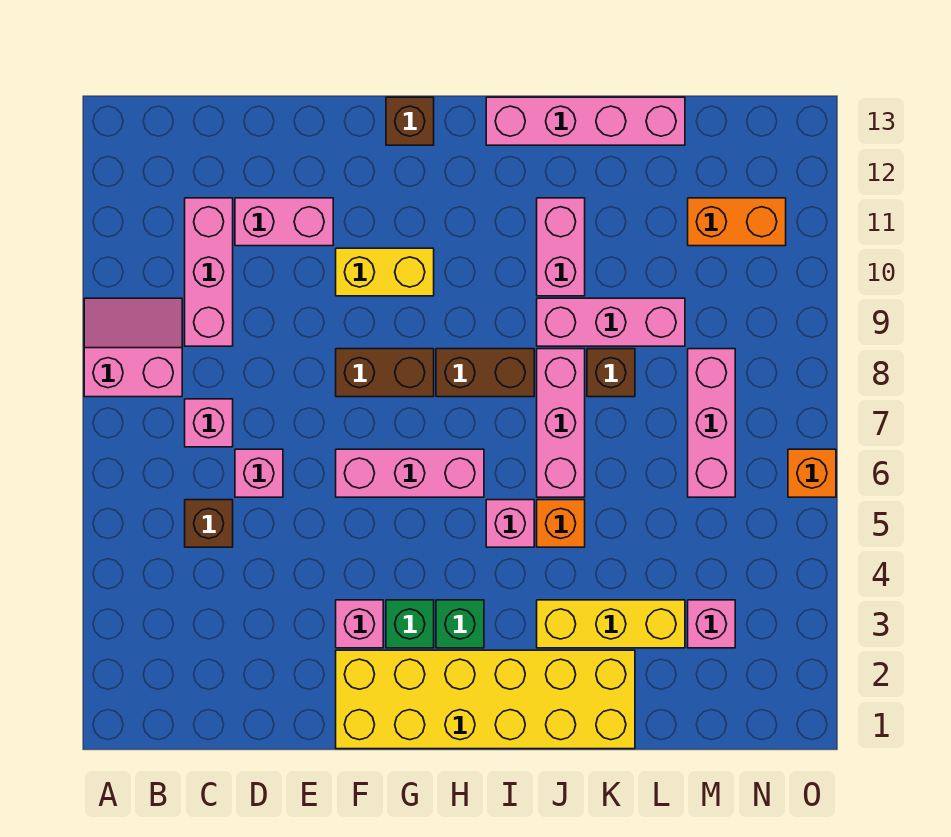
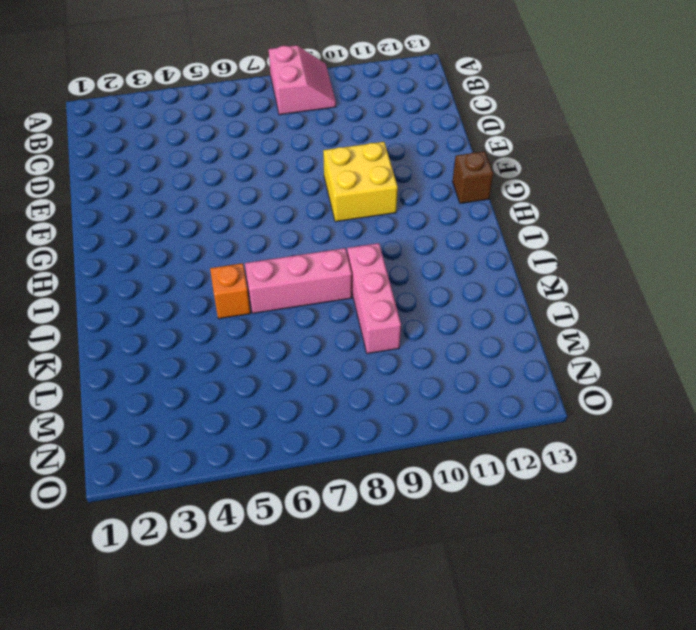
yellow brick F9:G10 level 1 -> yellow brick F10:G10 level 1
none -> brown brick C5 level 1
none -> pink brick C7 level 1
none -> pink brick C9:C11 level 1

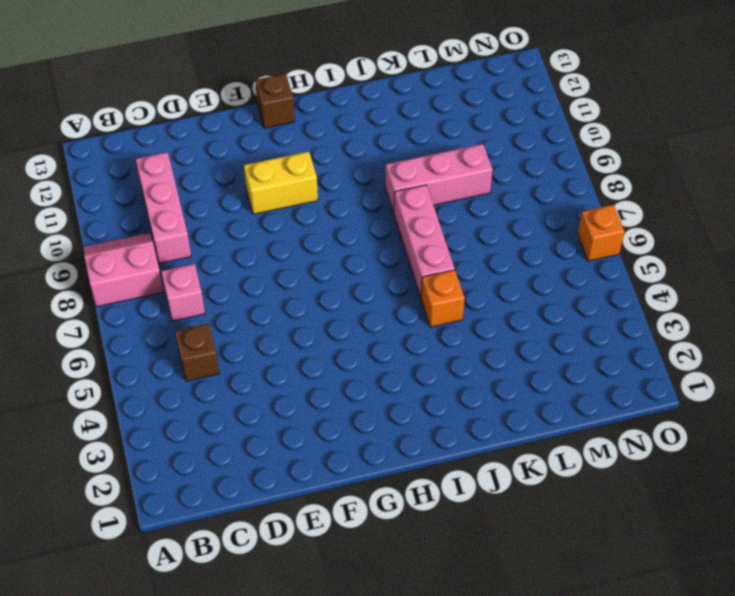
none -> pink brick D6 level 1
none -> pink brick D11:E11 level 1
none -> yellow brick F1:K2 level 1

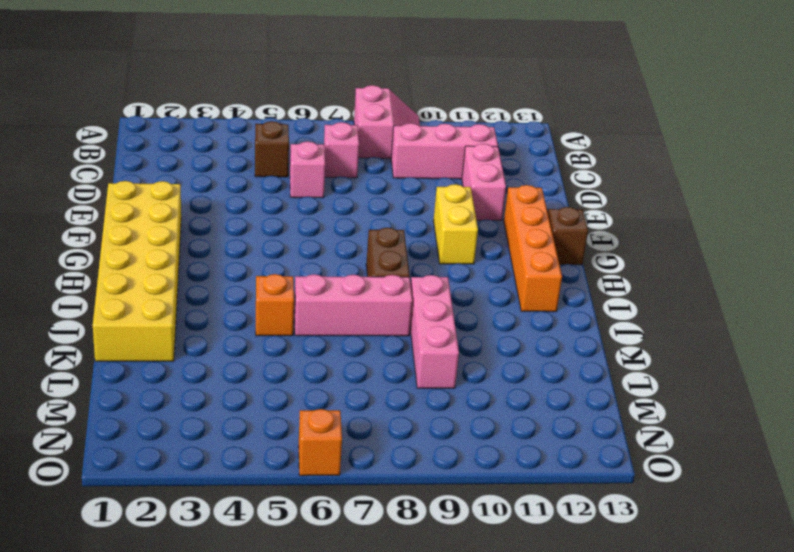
orange brick F12:I12 level 1 -> none
none -> pink brick F3 level 1
none -> pink brick F6:H6 level 1
none -> brown brick F8:G8 level 1

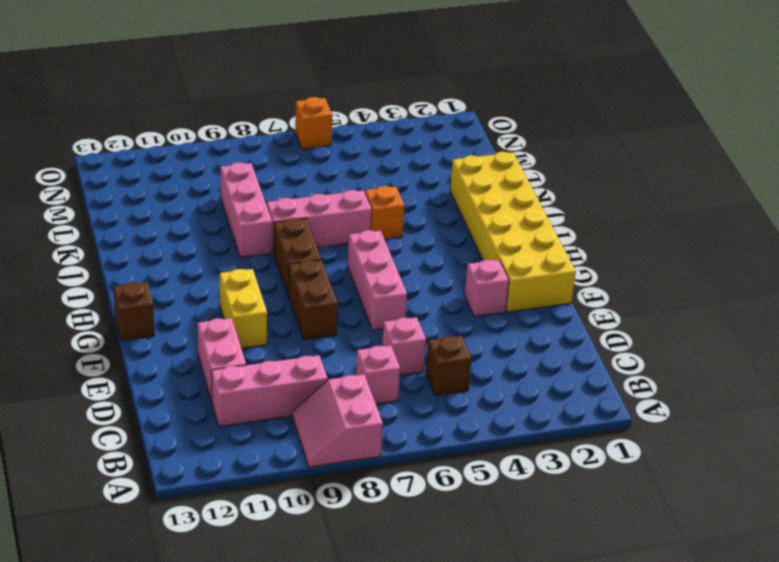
none -> green brick G3 level 1
none -> green brick H3 level 1
none -> pink brick I5 level 1

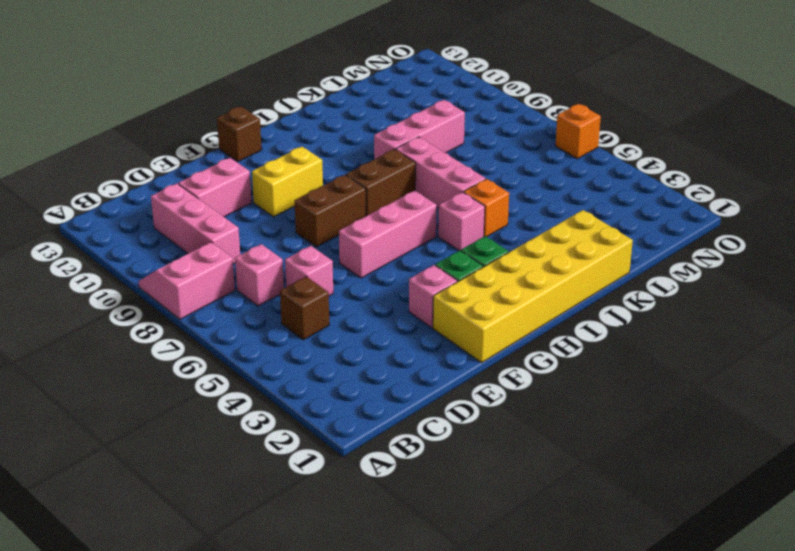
none -> pink brick I13:L13 level 1
none -> yellow brick J3:L3 level 1
none -> pink brick J10:J11 level 1

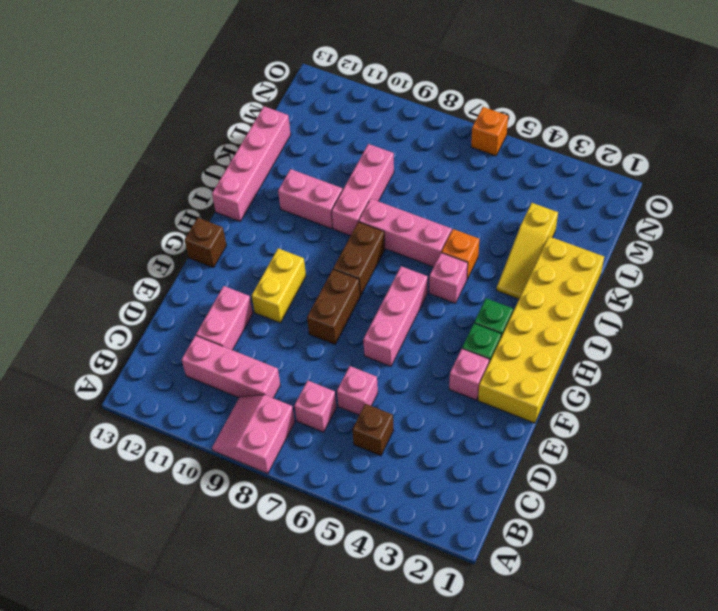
yellow slope J3:L3 level 1 top L -> yellow brick J3:L3 level 1
none -> brown brick K8 level 1
none -> pink brick M3 level 1
none -> pink brick M6:M8 level 1

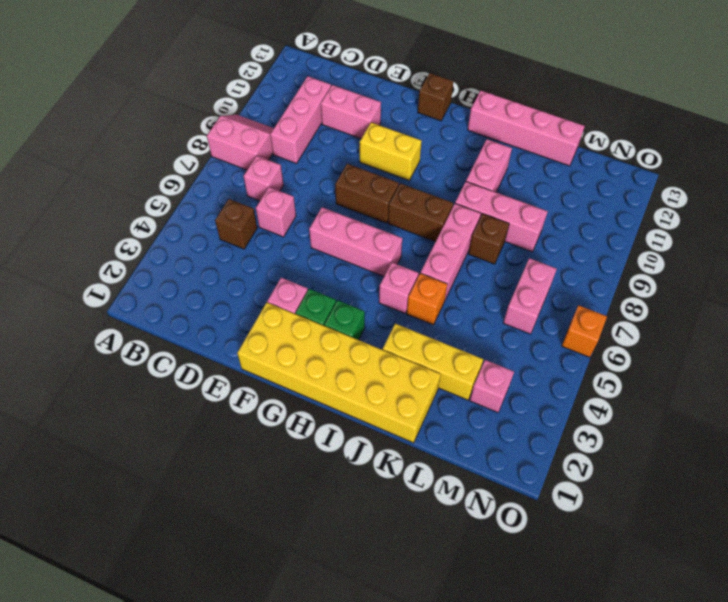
pink brick M6:M7 level 1 -> pink brick M6:M8 level 1
none -> orange brick M11:N11 level 1

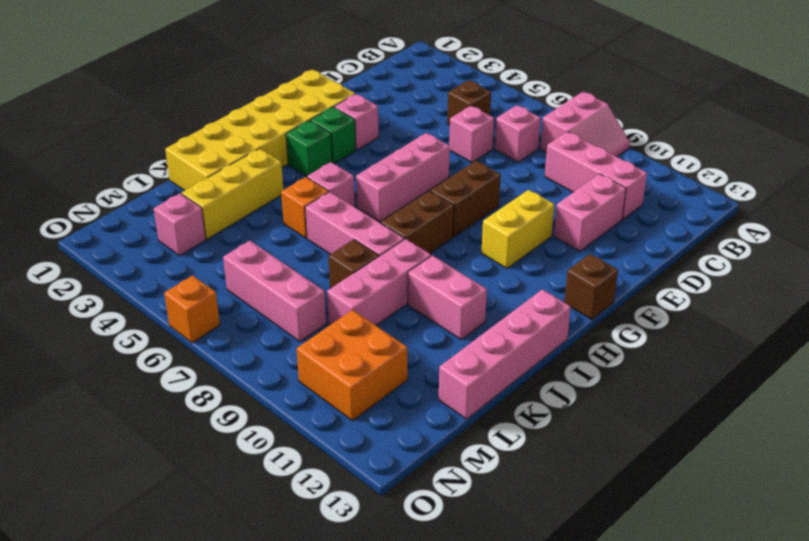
orange brick M10:N11 level 1 -> orange brick M11:N11 level 1

